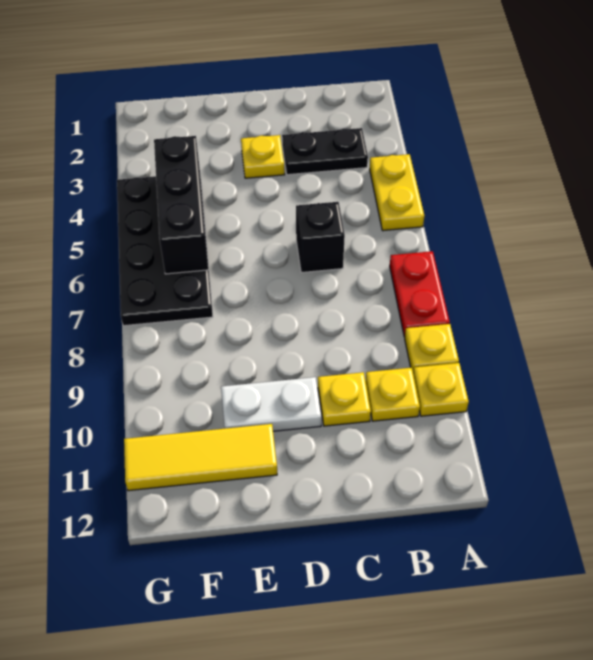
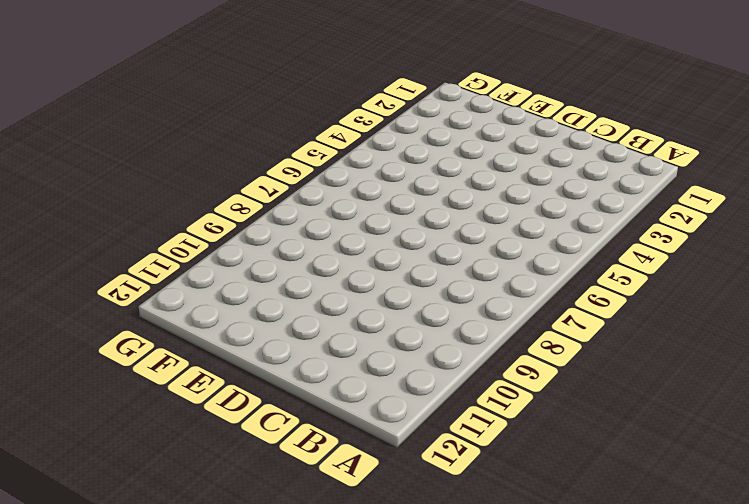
none -> yellow plate A4:A5 level 1
none -> red plate A7:A8 level 1
none -> yellow plate A9 level 1

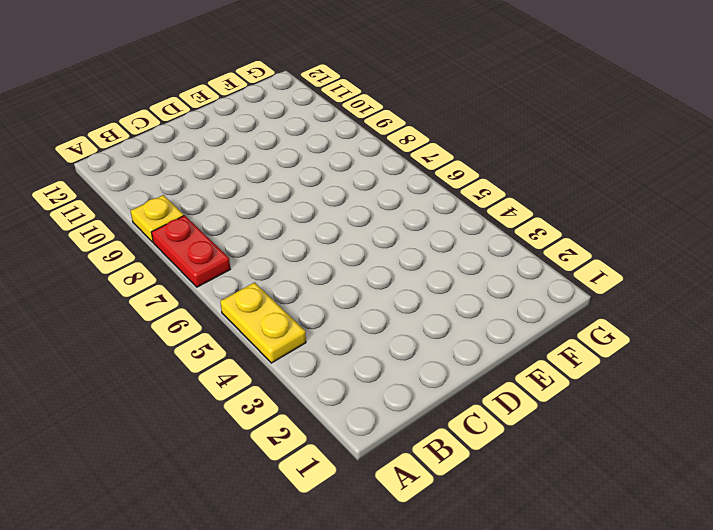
none -> yellow plate A10 level 1
none -> black plate B3:C3 level 1
none -> yellow plate B10 level 1

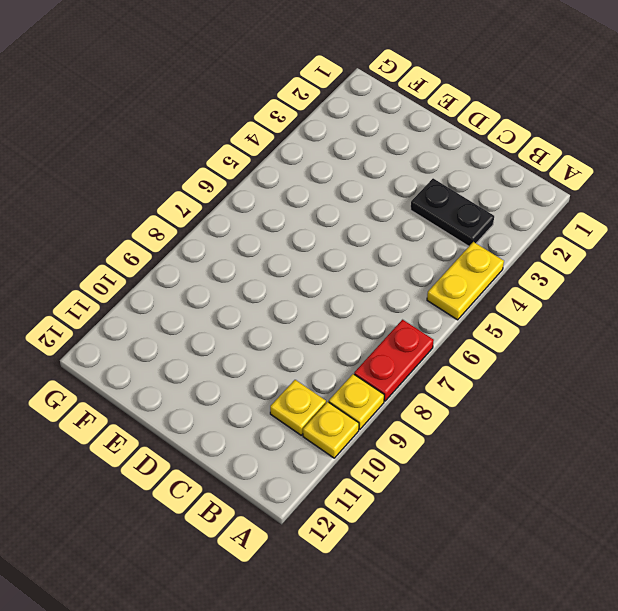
none -> black brick C6 level 1
none -> yellow plate C10 level 1
none -> yellow plate D3 level 1

